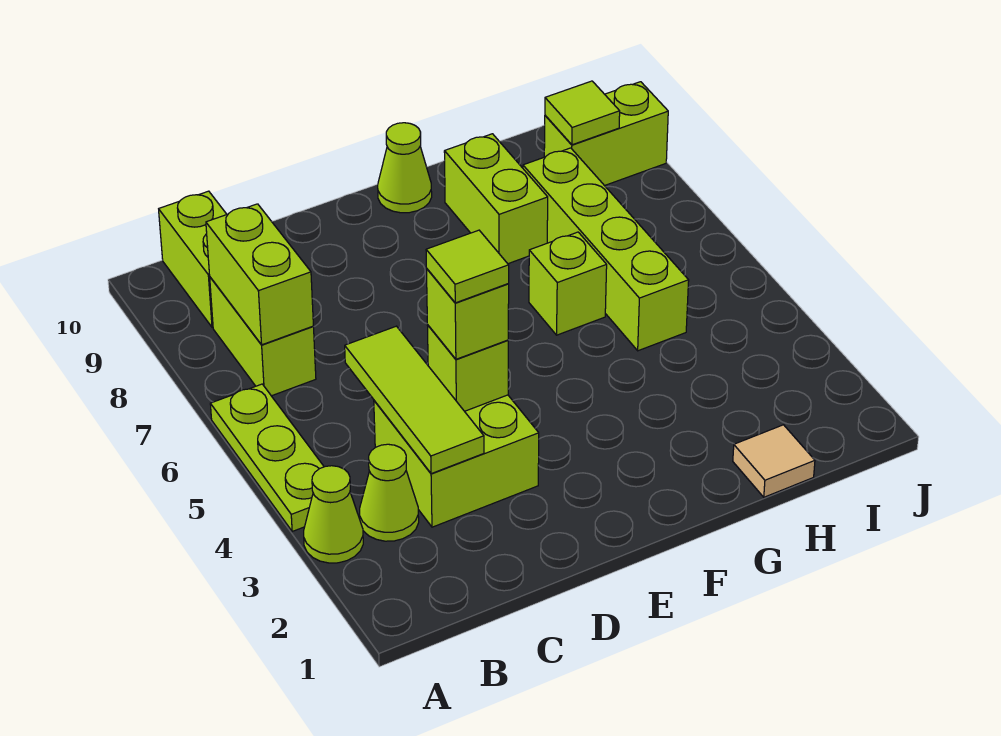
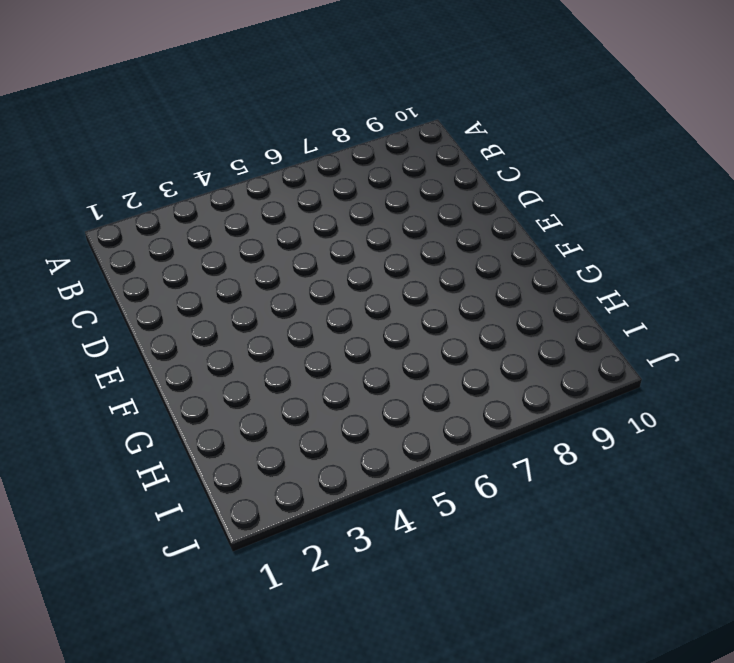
none -> lime cone A3 level 1
none -> lime plate A4:A6 level 1
none -> lime cone B3 level 1

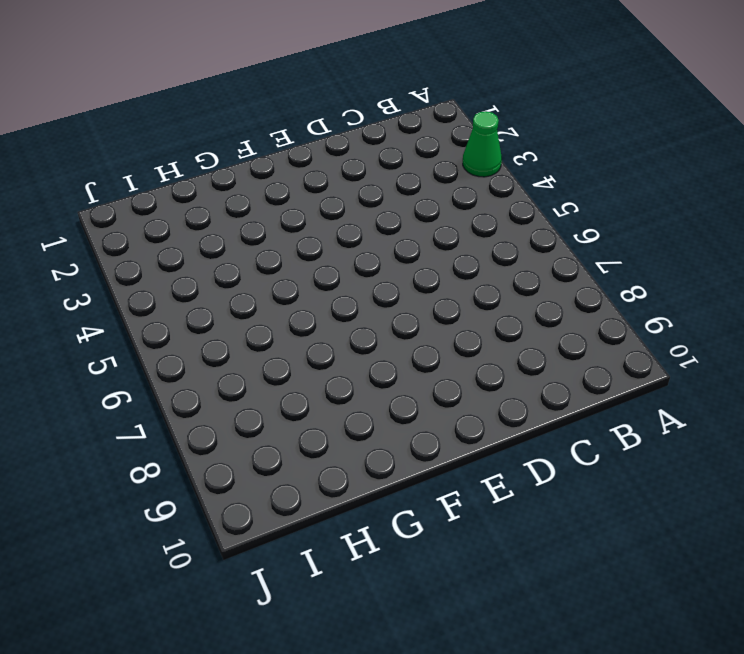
green cone A3 level 1 -> lime cone A3 level 1
none -> lime plate A4:A6 level 1
none -> lime cone B3 level 1
none -> lime brick B7:B8 level 1

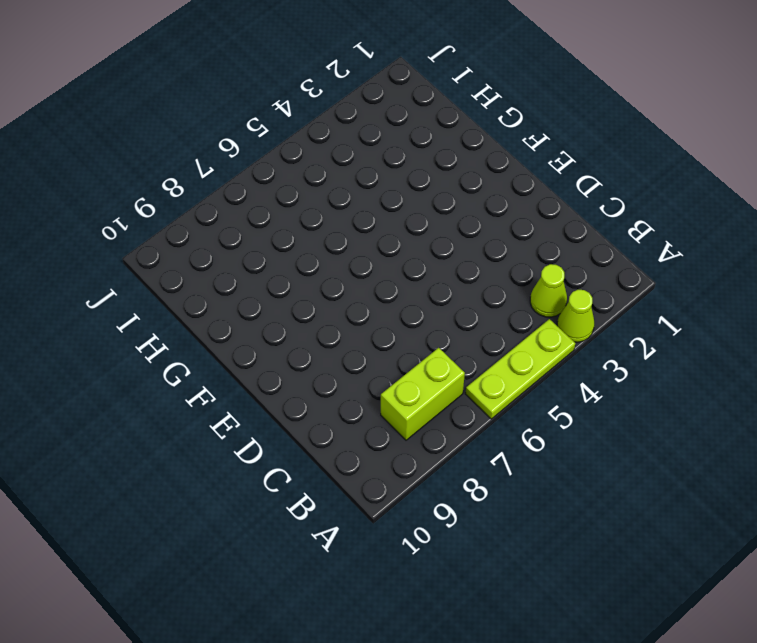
none -> lime brick B9:B10 level 1
none -> lime brick C3:D4 level 1
none -> lime cone F10 level 1

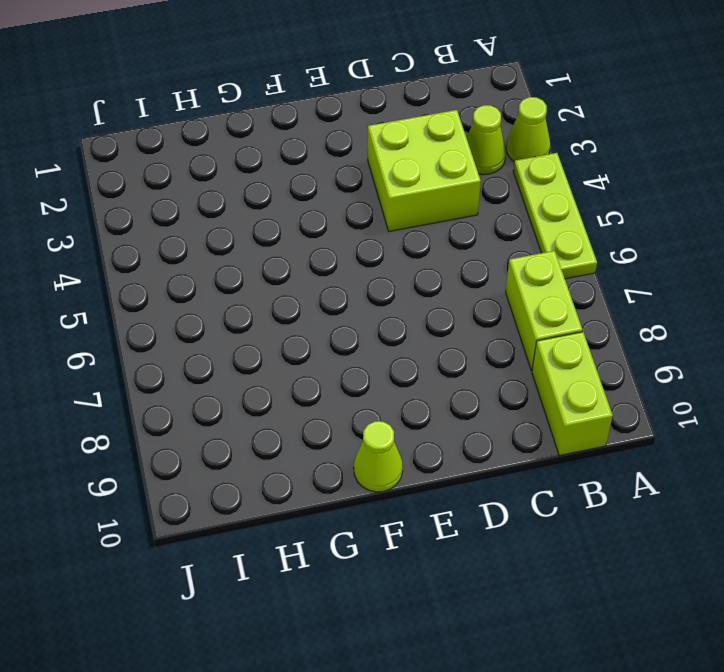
none -> lime brick G6 level 1
none -> lime brick G8:G9 level 1
none -> tan tile H1 level 1

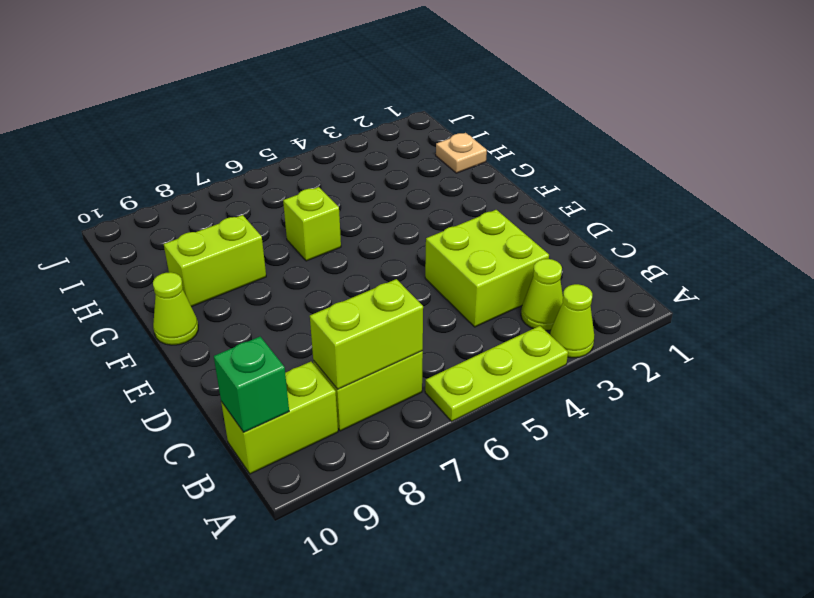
green brick B10 level 2 -> none
tan plate H1 level 1 -> tan tile H1 level 1
none -> lime brick H5:H8 level 1
none -> lime brick I9:J9 level 1
none -> lime tile C3:C5 level 2

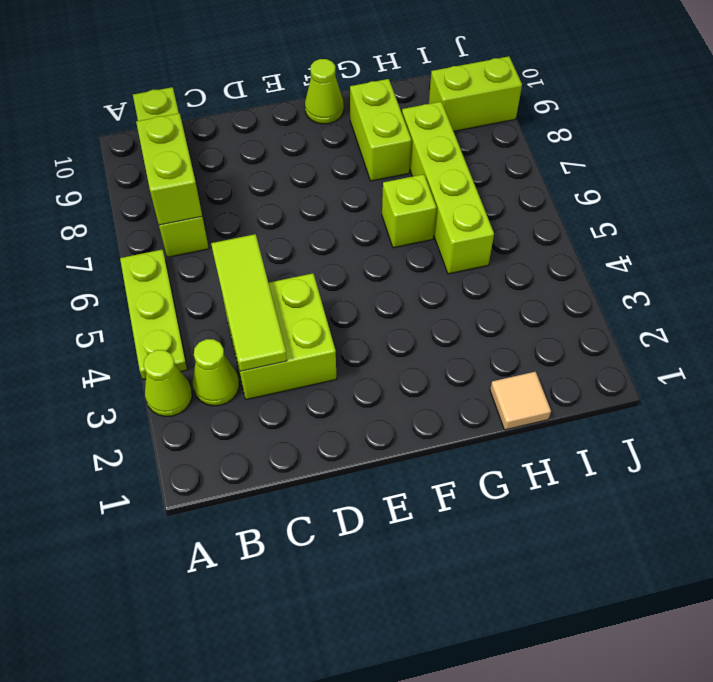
none -> lime brick D4 level 2
none -> lime tile I9 level 2
none -> lime brick D4 level 3

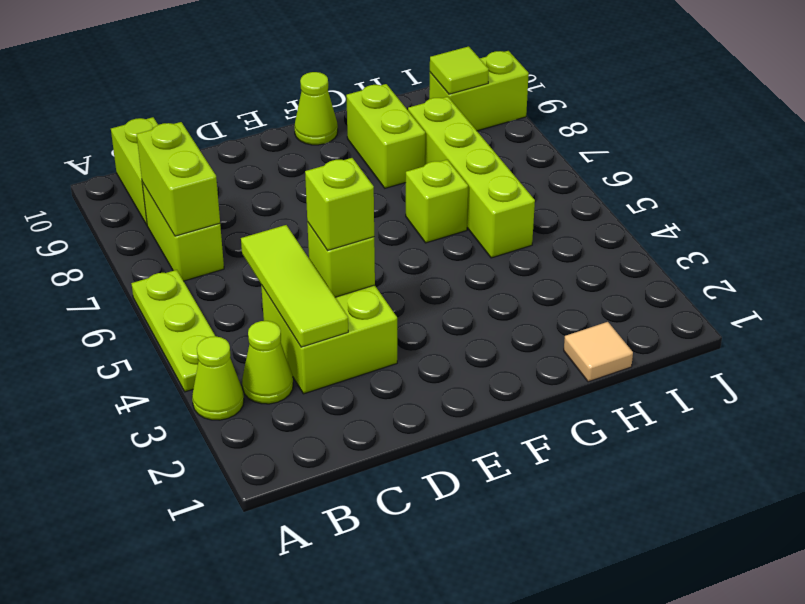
none -> lime tile D4 level 4

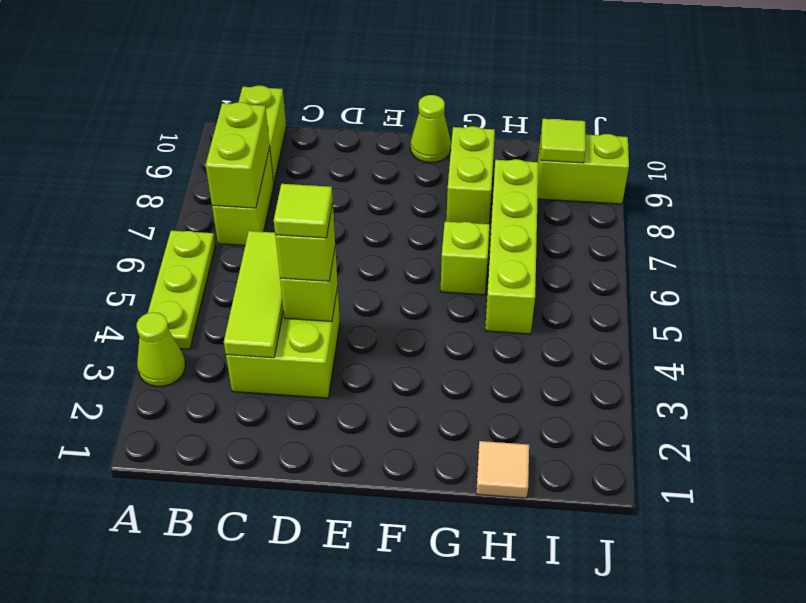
none -> lime cone B3 level 1

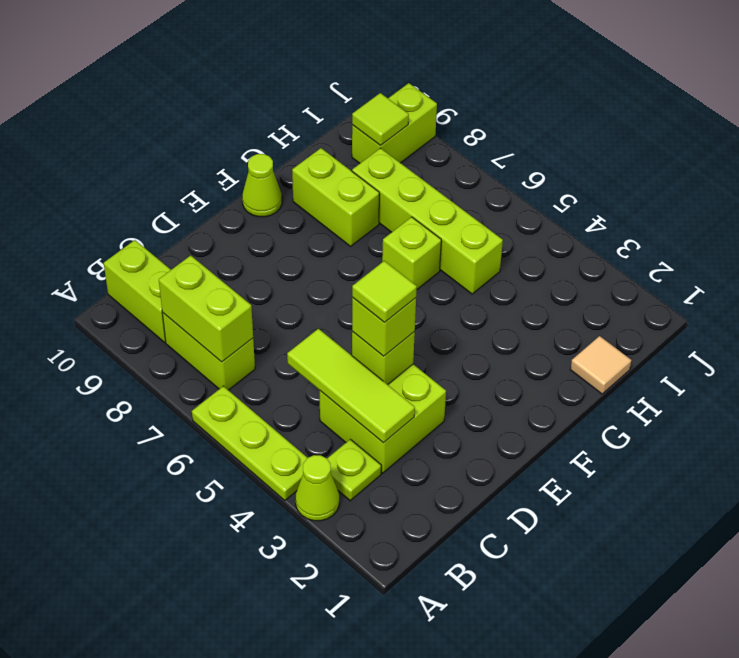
lime plate B3 level 1 -> lime cone B3 level 1

